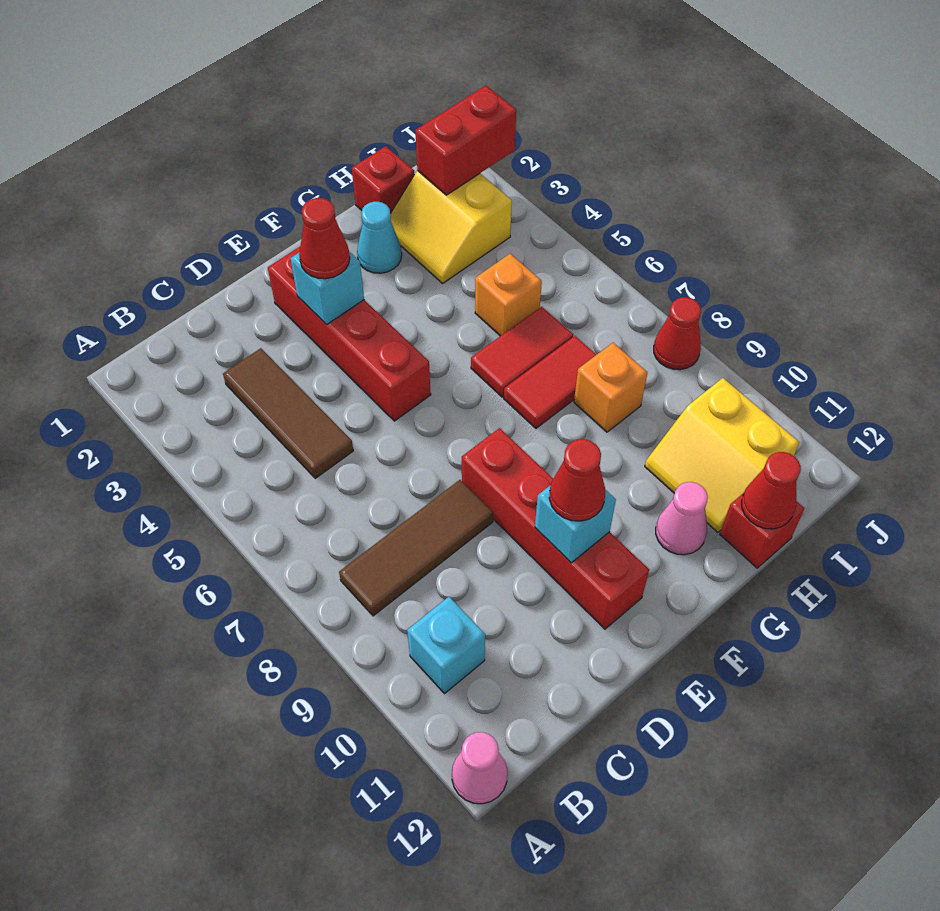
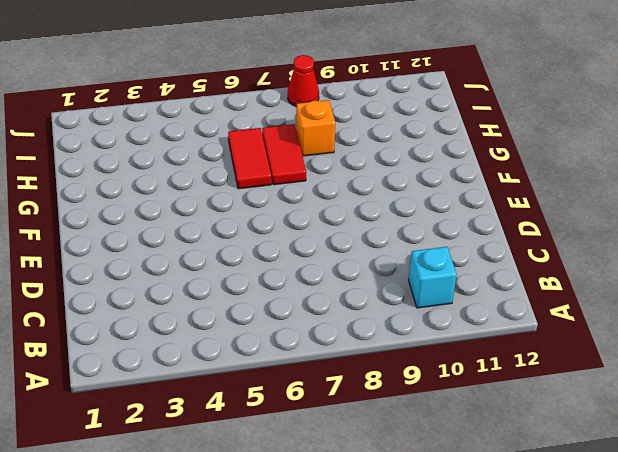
none -> pink cone A12 level 1
none -> brown tile B8:D8 level 1
none -> brown tile C3:C5 level 1

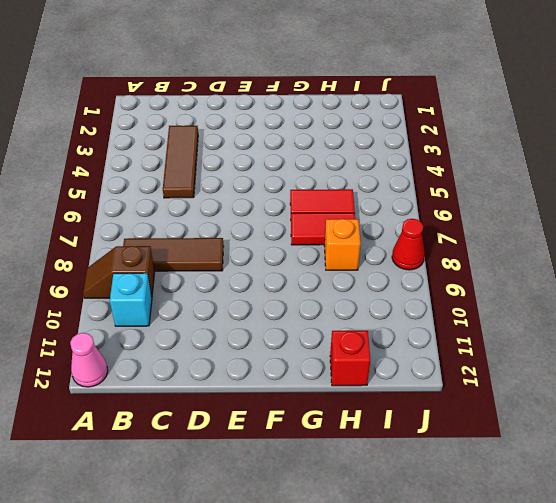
brown slope A9:B9 level 1 top B -> none
none -> red brick E2:E5 level 1
none -> red brick E8:E11 level 1
none -> cyan cone G2 level 1

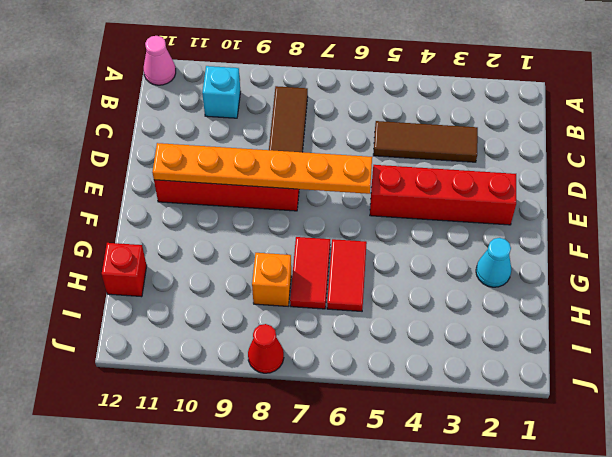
orange plate E6:E11 level 2 -> cyan brick E10 level 2
none -> pink cone G11 level 1
none -> red brick H1 level 1
none -> yellow slope H2:I3 level 1 top I

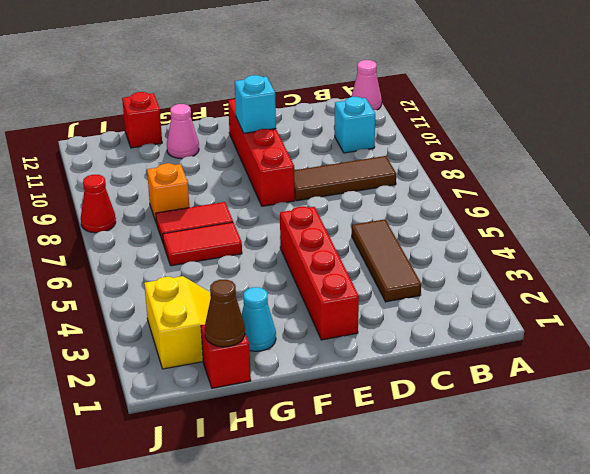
brown cone H1 level 2 -> none
none -> orange brick H5 level 1
none -> yellow slope H10:I11 level 1 top I
none -> cyan brick E3 level 2

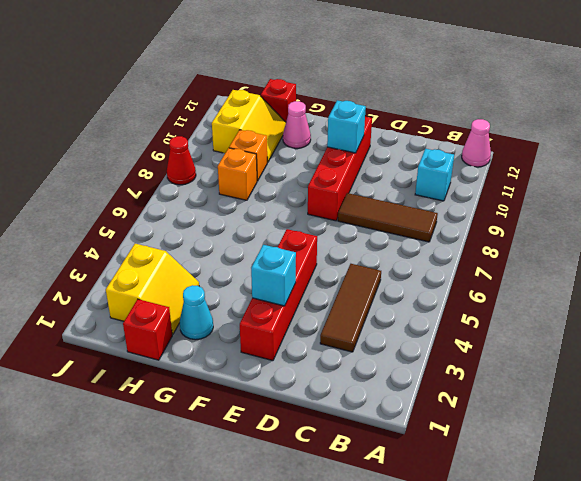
orange brick H9 level 1 -> orange brick H5 level 1
none -> red tile G6:H6 level 1
none -> red tile G7:H7 level 1
none -> red cone H12 level 2

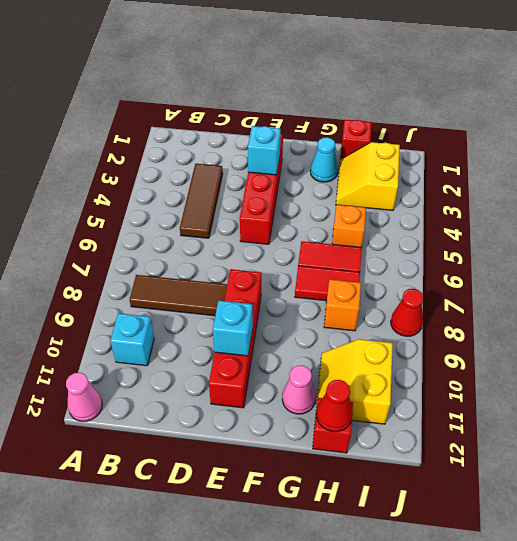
none -> red brick I2:J2 level 2
none -> red cone E3 level 3
none -> red cone E10 level 3

